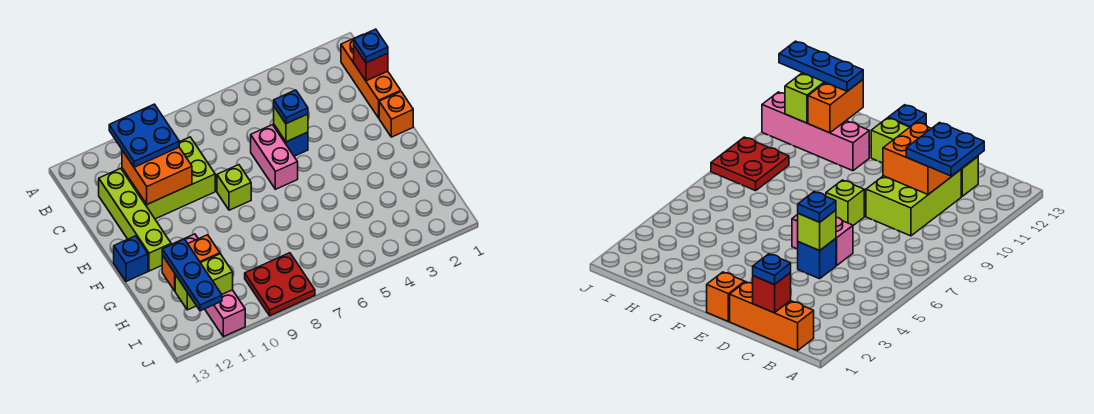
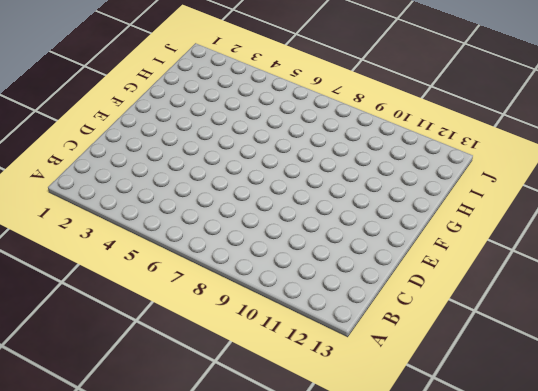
none -> orange brick B1:D1 level 1
none -> lime brick C9:D11 level 1
none -> lime brick C12:F12 level 1

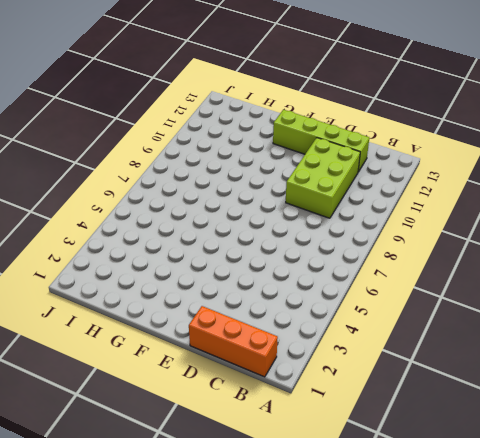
none -> blue brick D5 level 1
none -> pink brick D6:E6 level 1
none -> orange brick E1 level 1

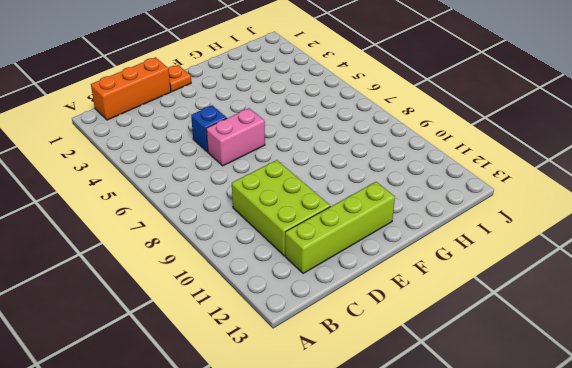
orange plate E1 level 1 -> orange brick E1 level 1
none -> lime brick E8 level 1
none -> blue brick F13 level 1
none -> pink brick G11:J11 level 1

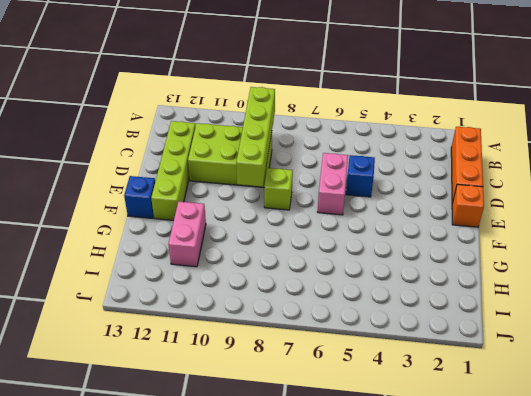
lime brick B9:E9 level 2 -> none
pink brick G11:H11 level 1 -> pink brick G11:J11 level 1
none -> red plate I8:J9 level 1
none -> red brick C1 level 2
none -> orange brick C10:D11 level 2

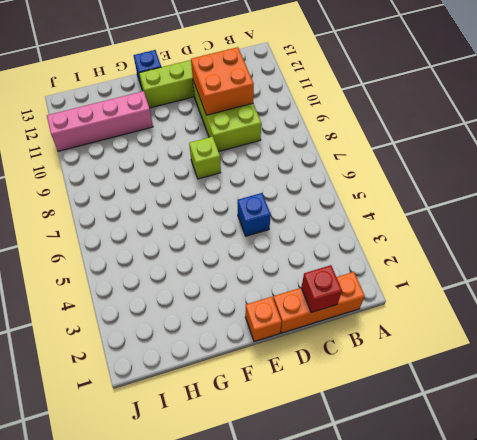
none -> pink brick D6:E6 level 1
none -> red plate I8:J9 level 1
none -> lime brick D5 level 2

